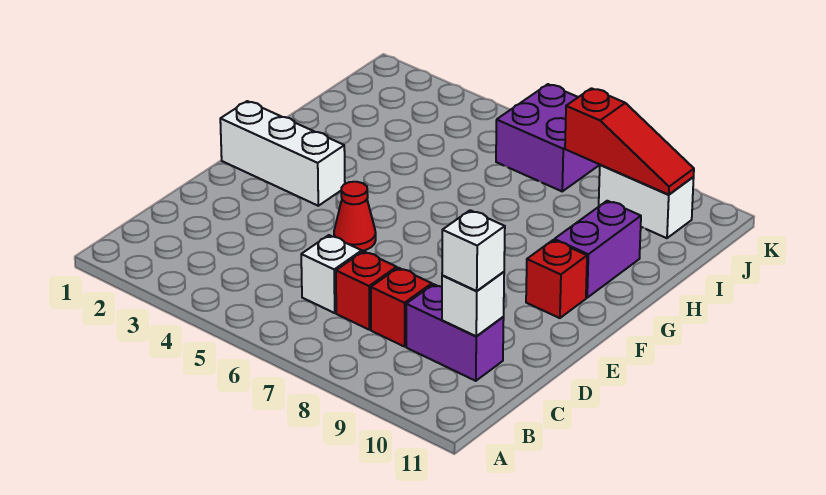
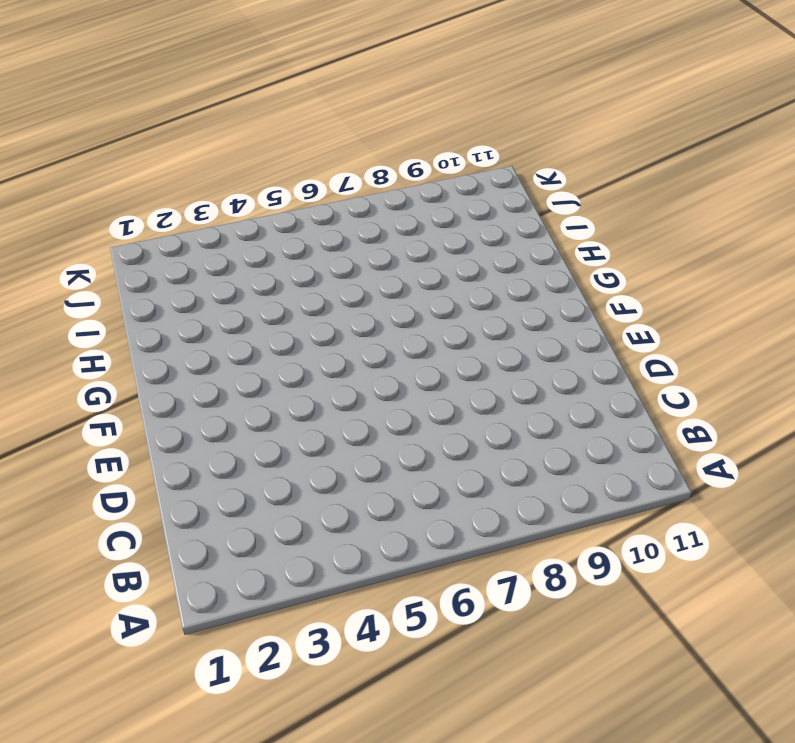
none -> white brick C6 level 1
none -> red brick C7 level 1
none -> red brick C8 level 1

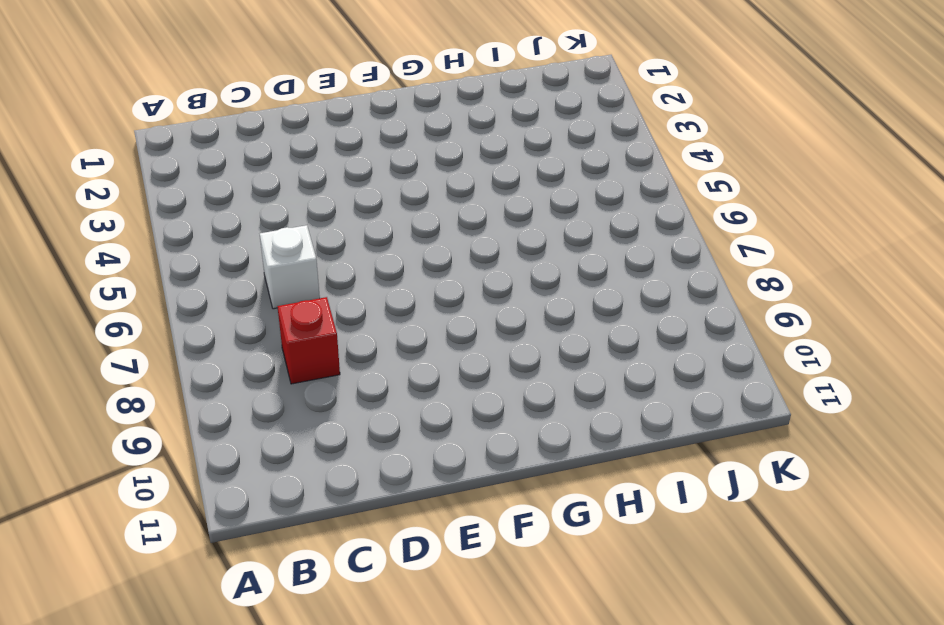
none -> red brick C7 level 1
none -> purple brick C9:C10 level 1
none -> red cone E5 level 1

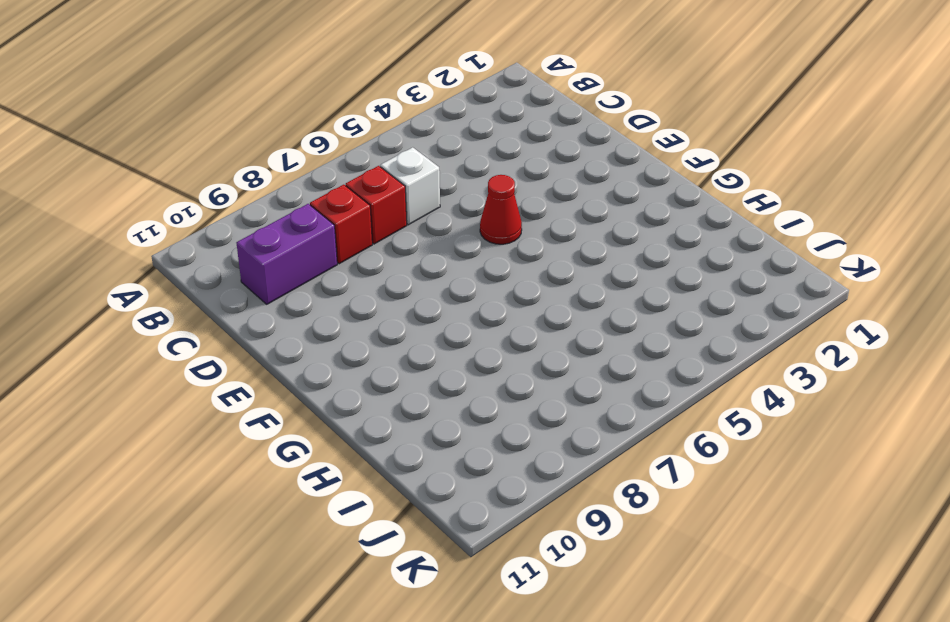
none -> white brick F1:F3 level 1
none -> red brick F10 level 1
none -> purple brick G10:H10 level 1

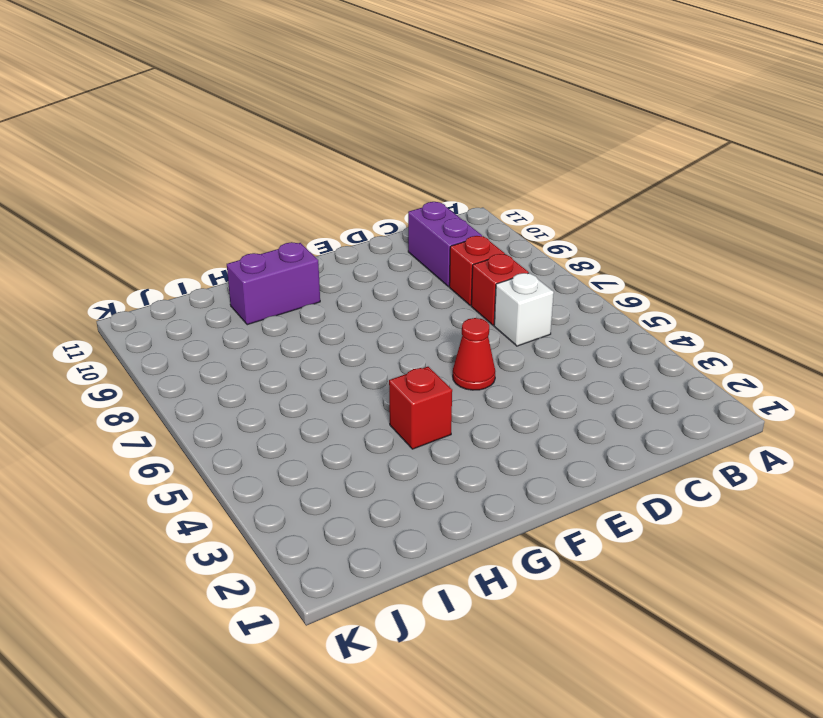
red brick G4 level 1 -> red brick F10 level 1
none -> white brick F1:F3 level 1
none -> purple brick J6:K7 level 1
none -> white brick J9:J10 level 1

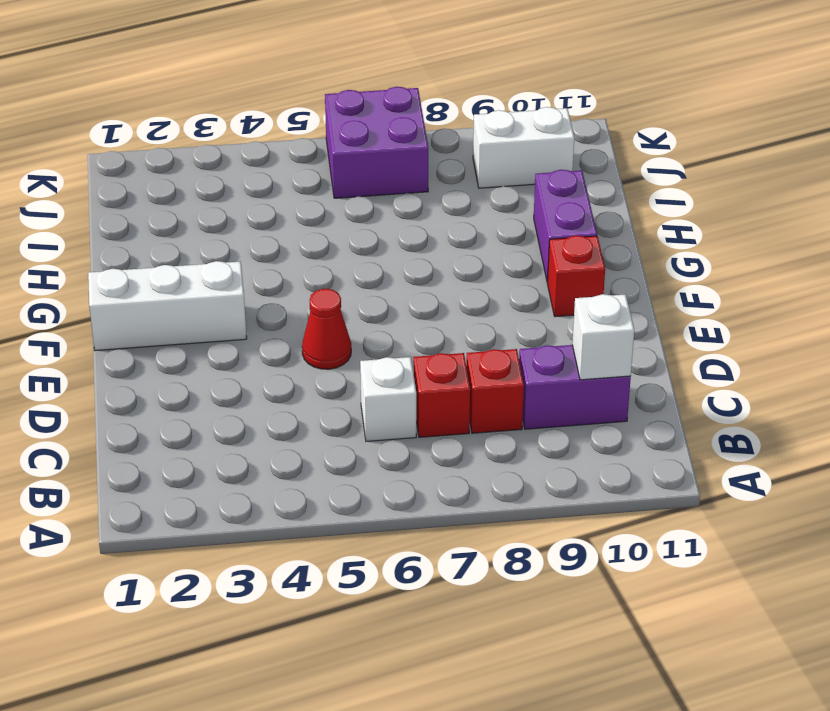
none -> red slope J8:J10 level 2 top 8
none -> white brick C10 level 3

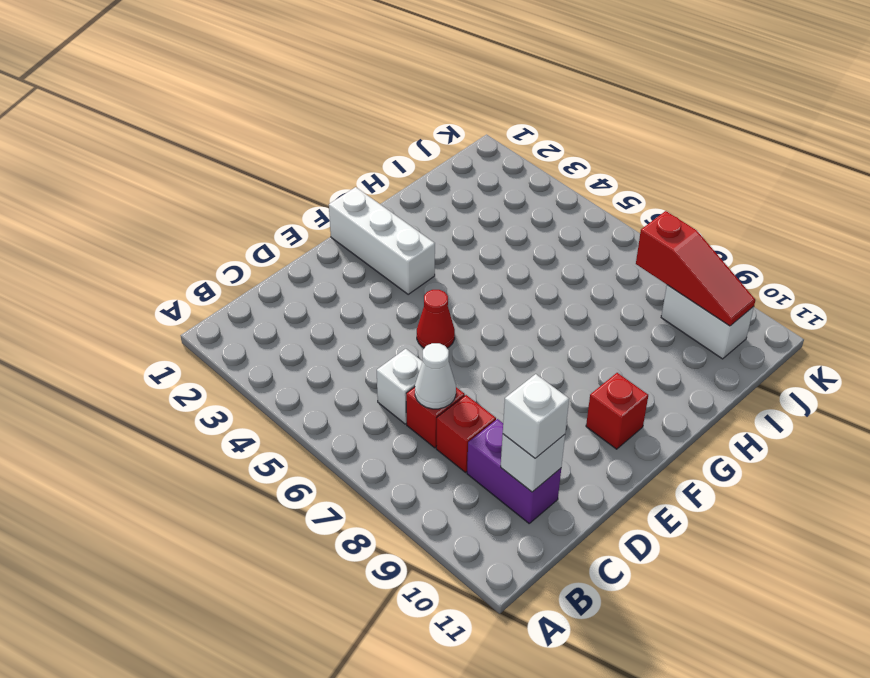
white cone C7 level 2 -> none
none -> purple brick G10:H10 level 1
none -> purple brick J6:K7 level 1

